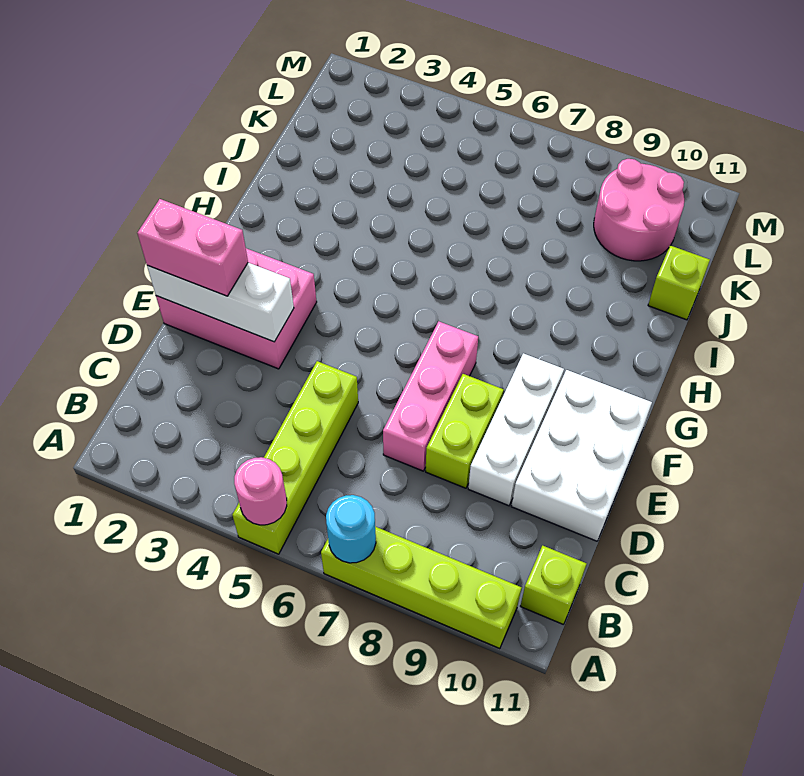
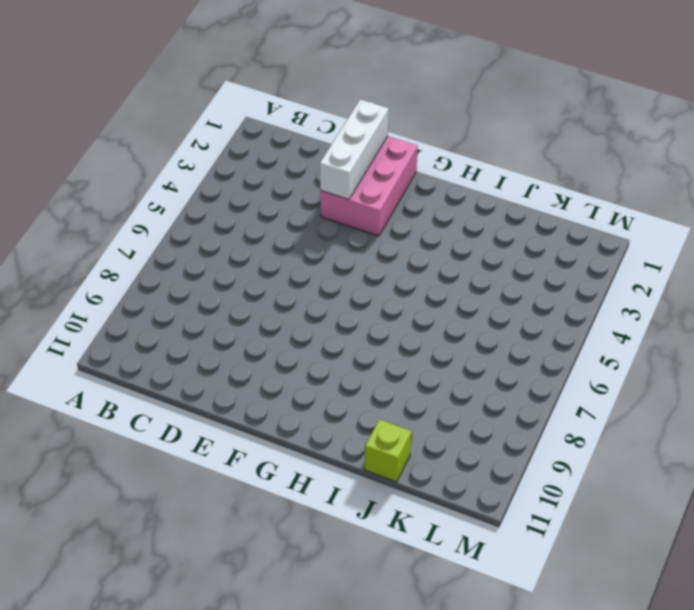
none -> lime brick A5:D5 level 1
none -> lime brick A7:A10 level 1
none -> lime brick B11 level 1

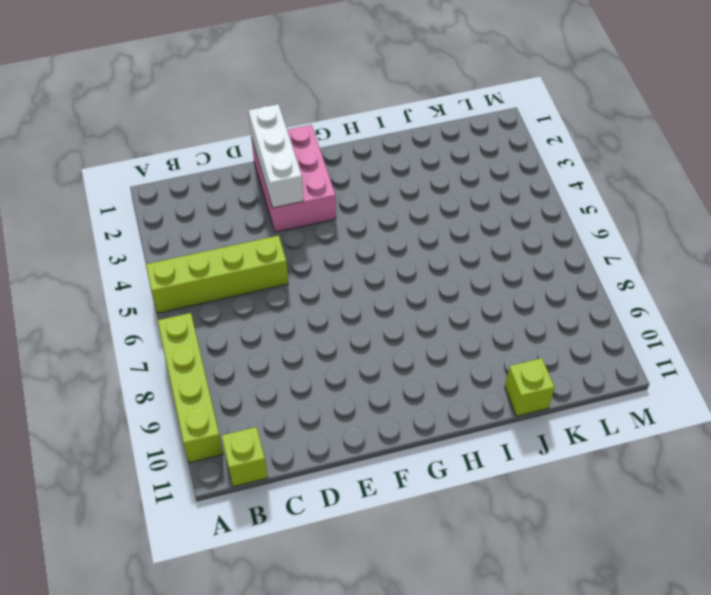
none -> pink brick D7:F7 level 1
none -> lime brick D8:E8 level 1
none -> white brick D9:F9 level 1

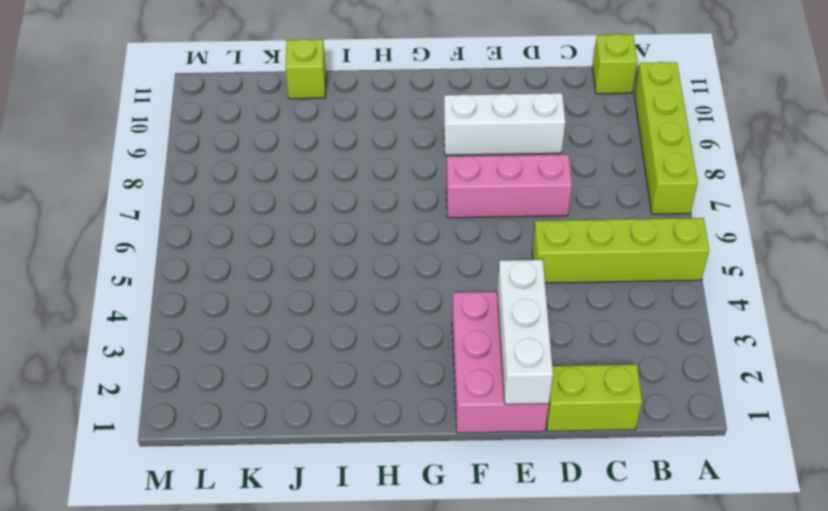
lime brick C1:D1 level 1 -> lime brick D8:E8 level 1
none -> white brick D10:F11 level 1
none -> pink round brick K9:L10 level 1
none -> pink round brick A5 level 2

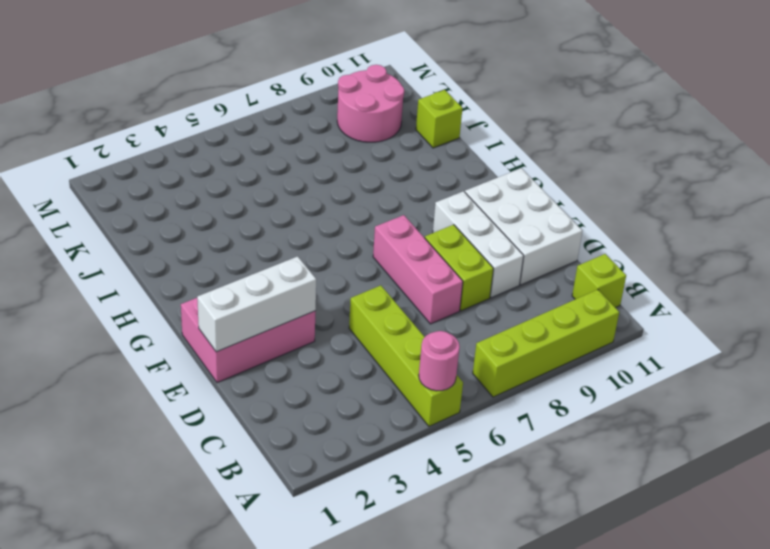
none -> cyan round brick A7 level 2
none -> pink brick E1:E2 level 3

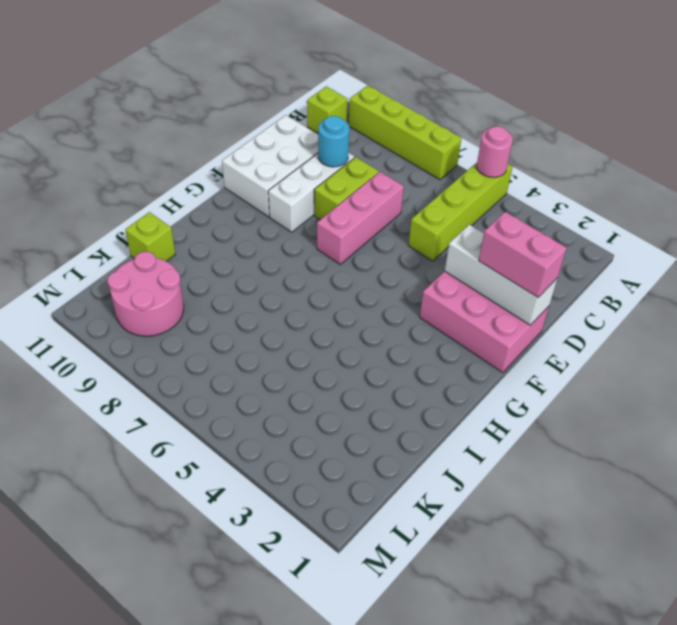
cyan round brick D9 level 2 -> cyan round brick A7 level 2

